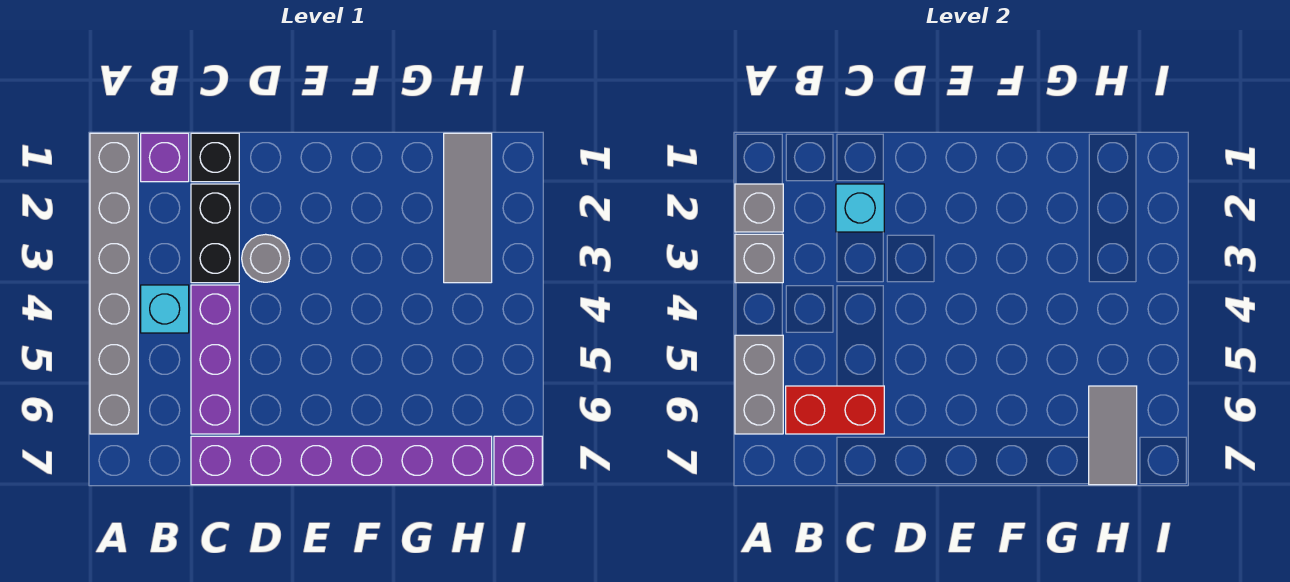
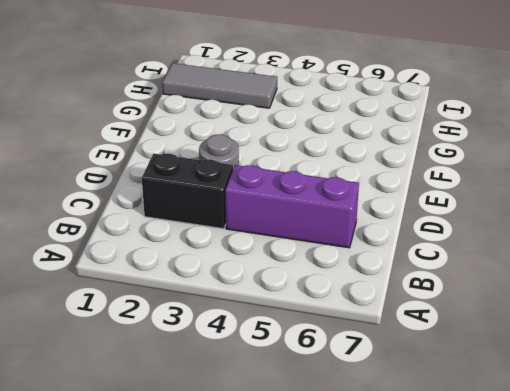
none -> grey brick A1:A6 level 1
none -> purple brick B1 level 1
none -> cyan brick B4 level 1

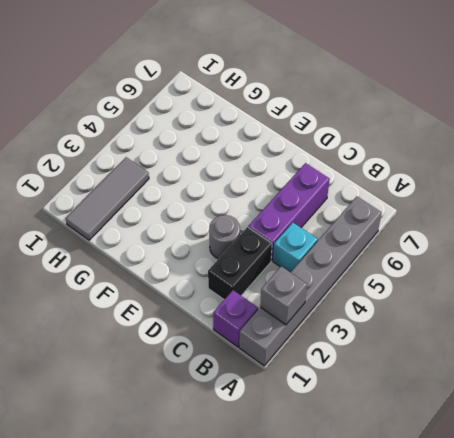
none -> black brick C1 level 1
none -> purple brick C7:H7 level 1
none -> purple brick I7 level 1

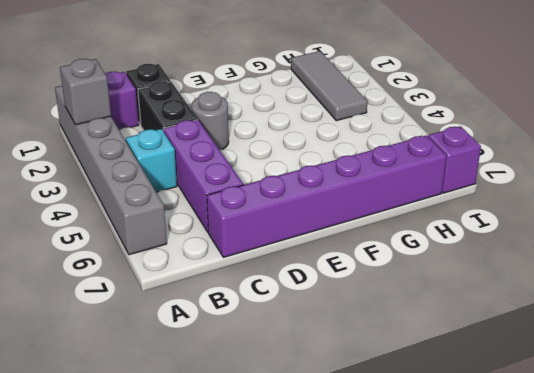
none -> grey brick A3 level 2
none -> grey brick A5:A6 level 2
none -> red brick B6:C6 level 2

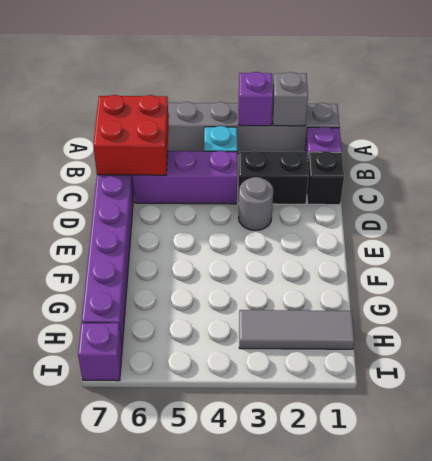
purple brick A3 level 2 -> grey brick A3 level 2
red brick B6:C7 level 2 -> red brick B6:C6 level 2
none -> grey brick A5:A6 level 2
none -> cyan brick C2 level 2
none -> grey tile H6:H7 level 2

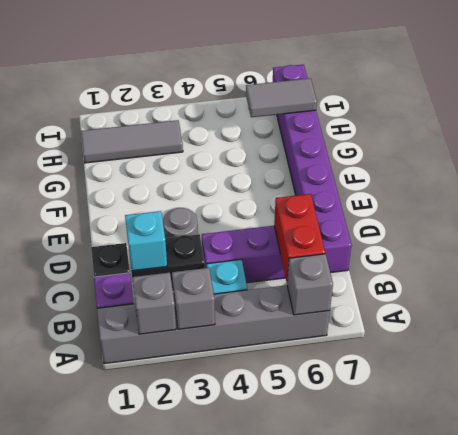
grey brick A6 level 2 -> grey brick A5:A6 level 2

